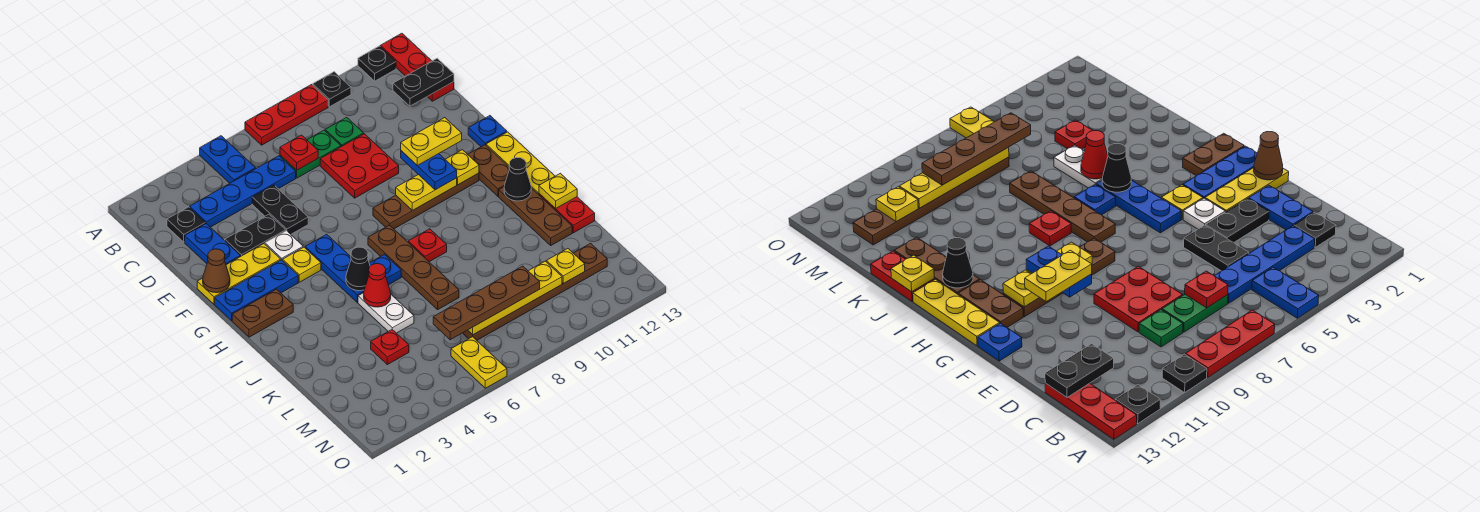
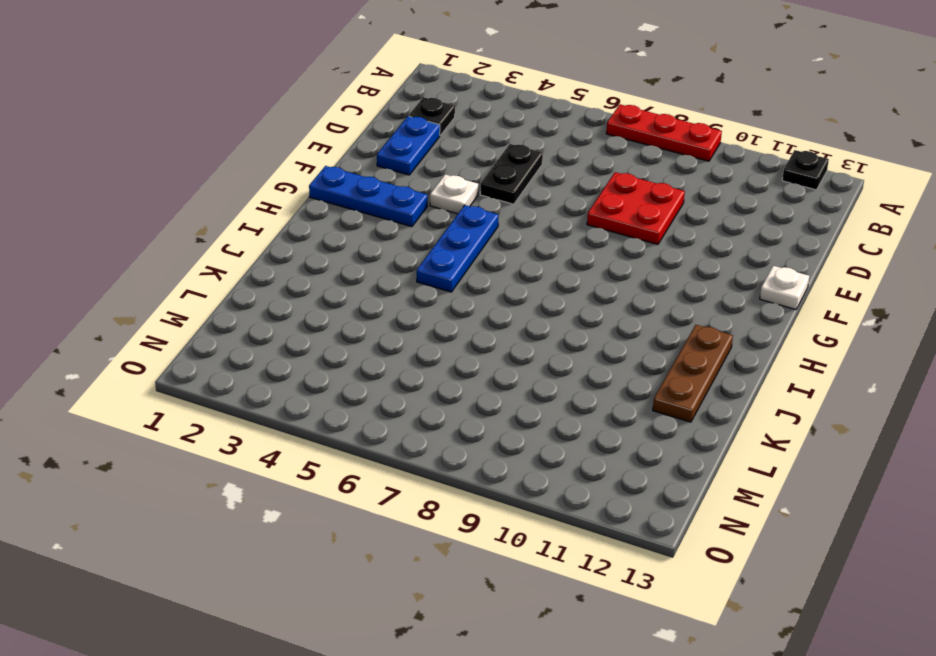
white plate F13 level 1 -> blue plate F13 level 1
none -> blue plate A5:B5 level 1
none -> black plate A10 level 1
none -> red plate A13:C13 level 1
none -> blue plate C3:C6 level 1

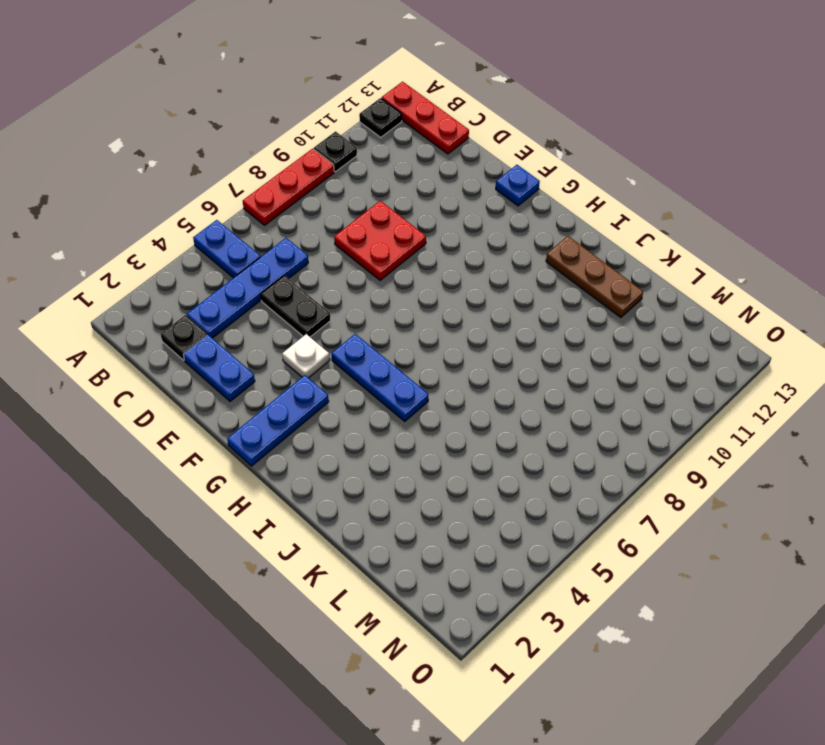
none -> green plate C7:C8 level 1
none -> green plate C9 level 1
none -> black plate E3:E4 level 1
none -> yellow plate F1:F3 level 1

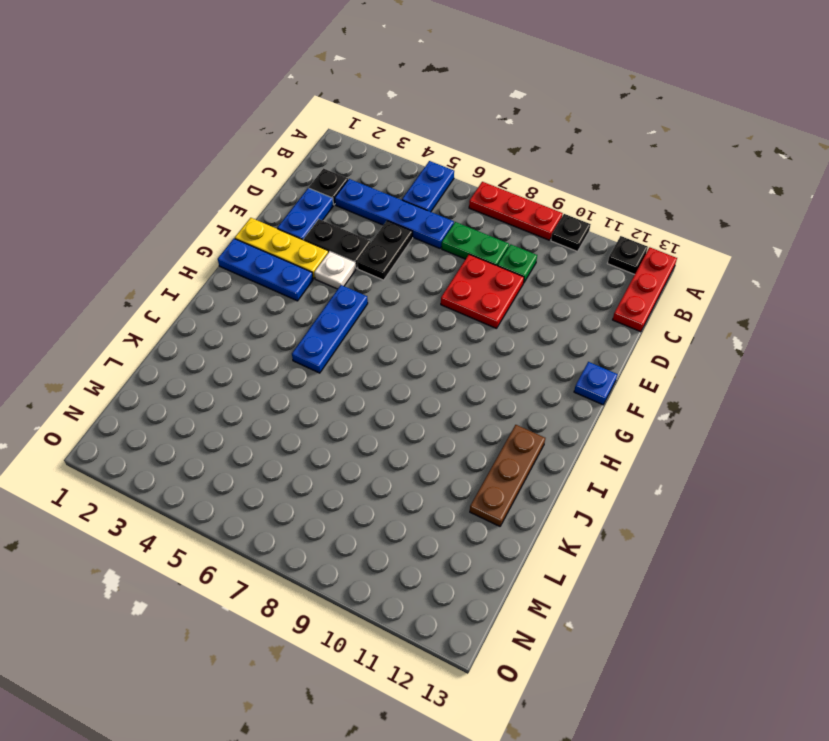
none -> yellow plate G4 level 1
none -> brown plate G8:G11 level 1
none -> brown plate G12:H12 level 1
none -> yellow plate G13:I13 level 1

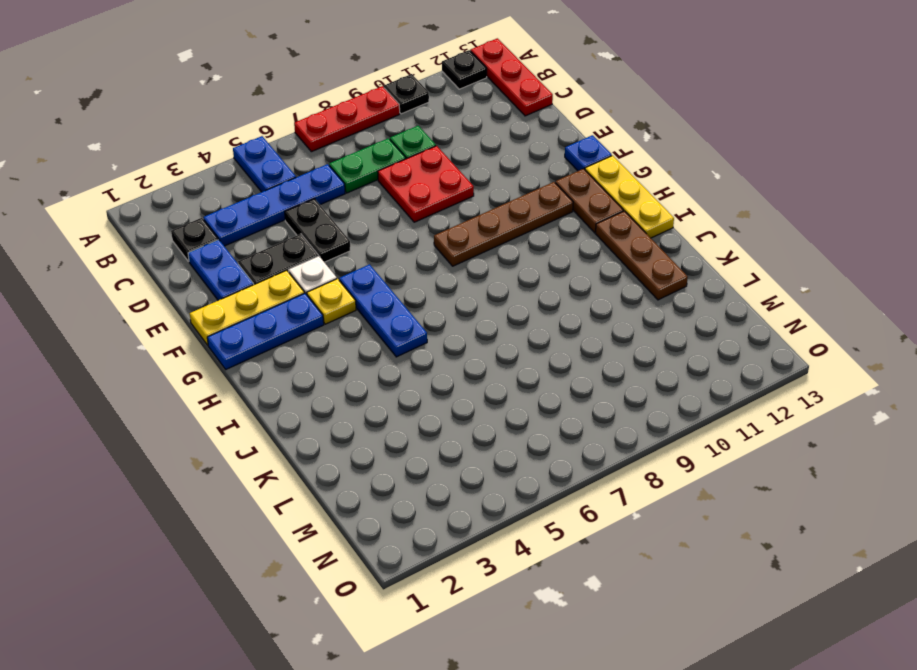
none -> brown plate H1:H2 level 1
none -> brown plate H7:K7 level 1
none -> blue plate I6 level 1
none -> red plate I8 level 1

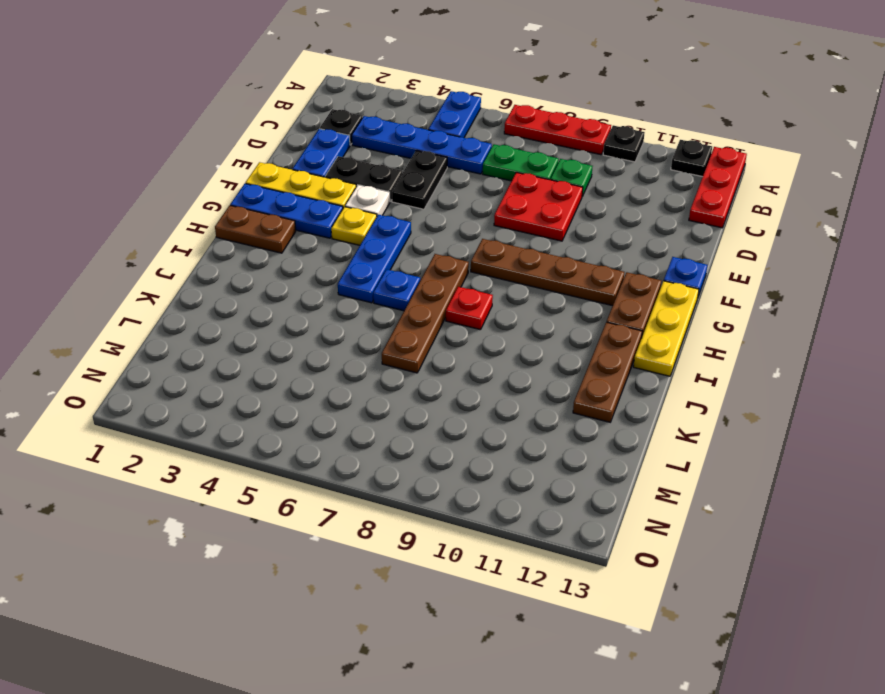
none -> white plate J5:K5 level 1
none -> red plate J13:K13 level 1
none -> red plate L4 level 1
none -> brown plate M7:M12 level 1

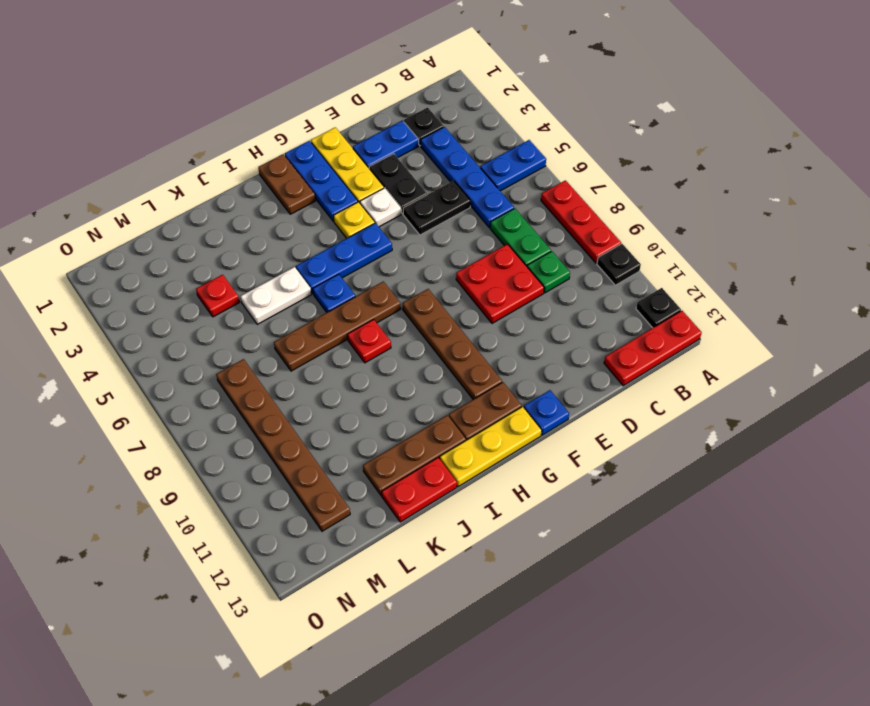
none -> yellow plate N6:O6 level 1
none -> red plate C7 level 2
none -> black plate C12:C13 level 2
none -> brown cone F1 level 2

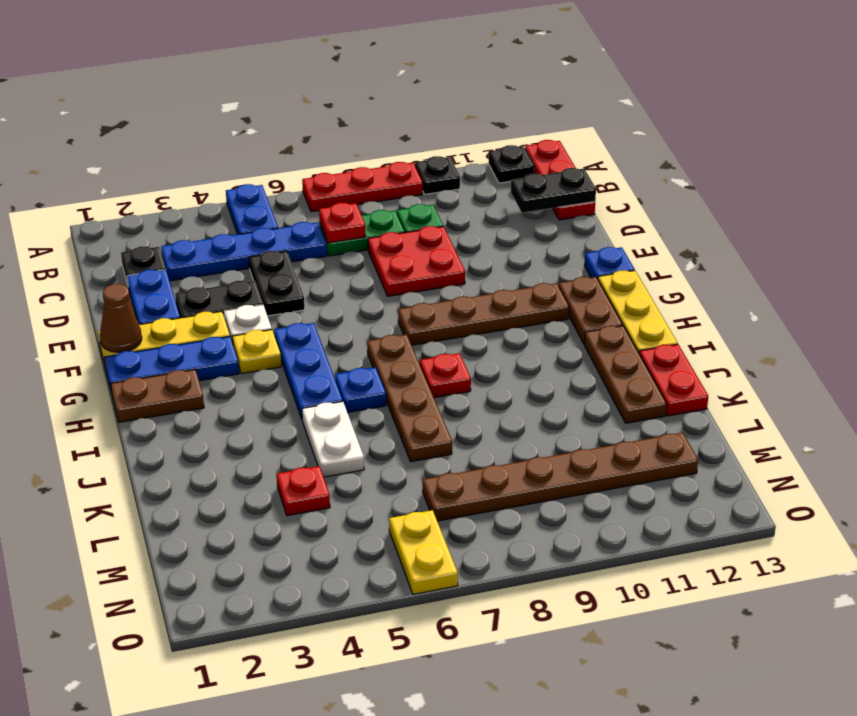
none -> yellow plate G9:G10 level 2
none -> yellow plate G11 level 2
none -> black cone I5 level 2
none -> black cone I12 level 2

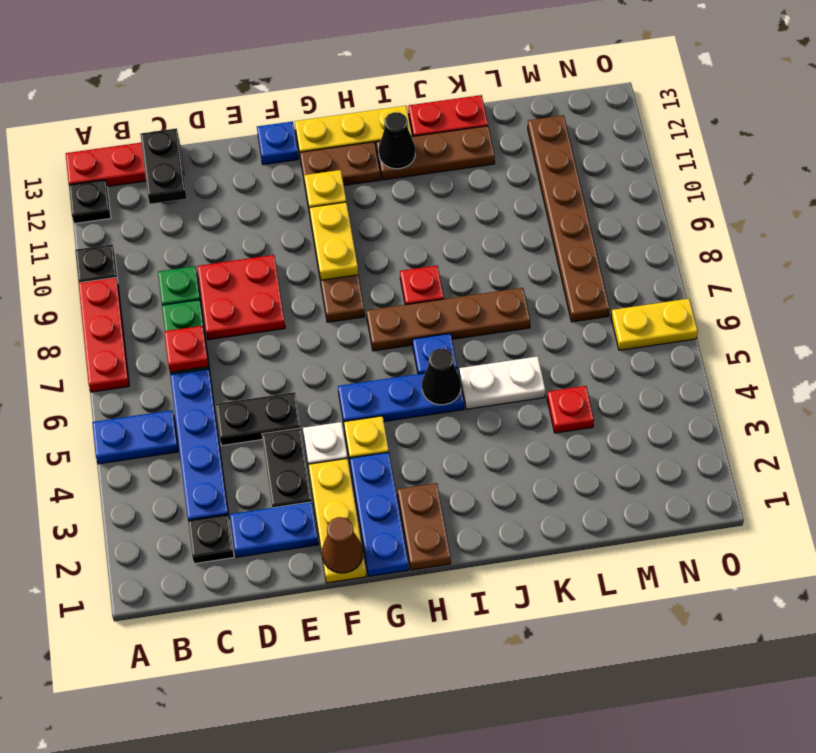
none -> red cone J5 level 2
none -> yellow plate J13 level 2
none -> yellow plate M7:M10 level 2
none -> yellow plate M11 level 2

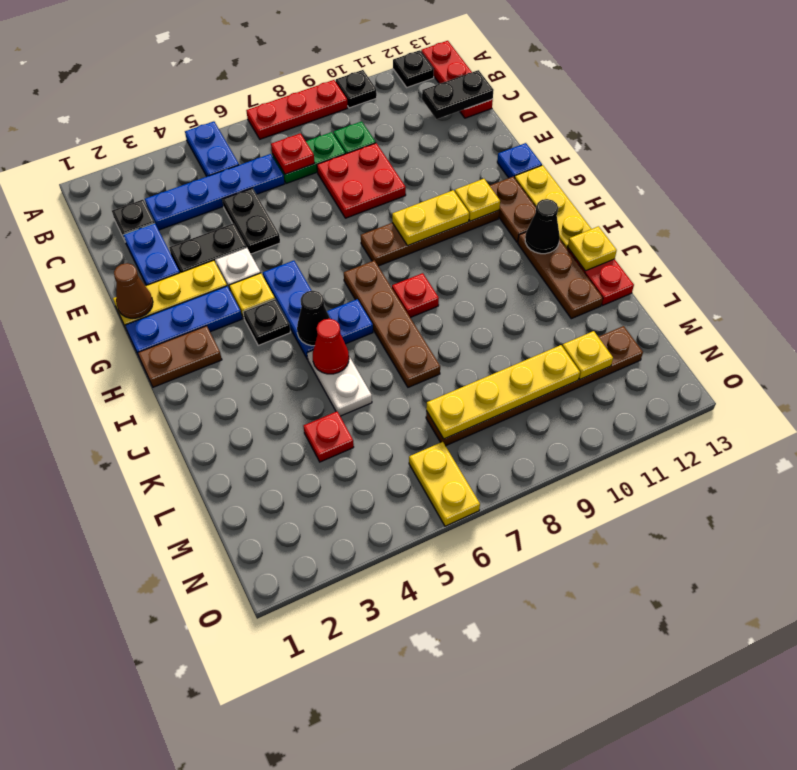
black plate H4 level 1 -> none
none -> blue plate F10:G10 level 3
none -> brown plate M6:M9 level 3
none -> yellow plate F10:F11 level 4

